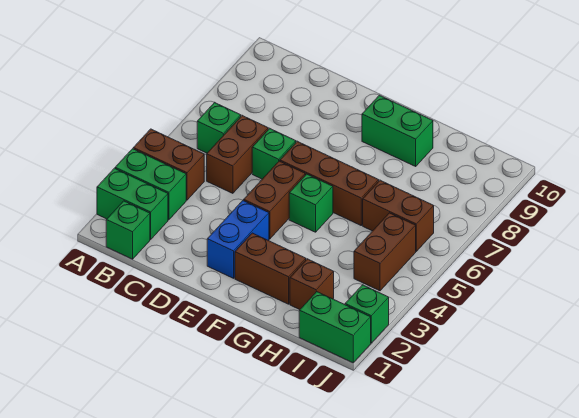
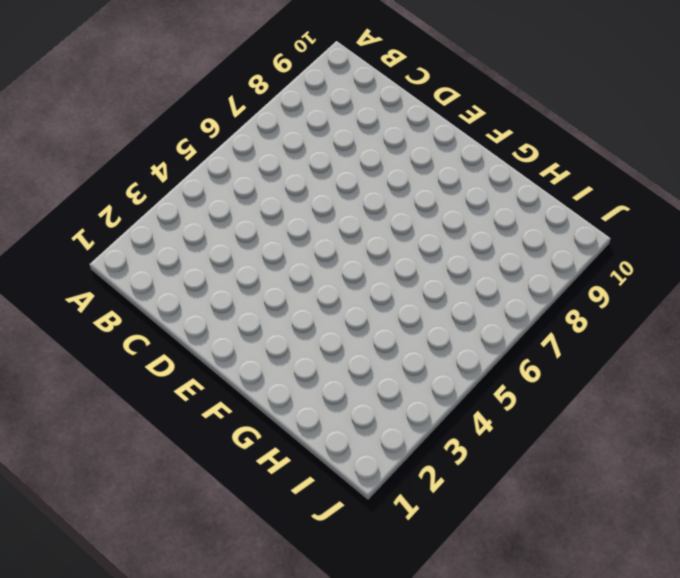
none -> green brick A2:B2 level 1
none -> green brick A3:B3 level 1
none -> brown brick A4:B4 level 1

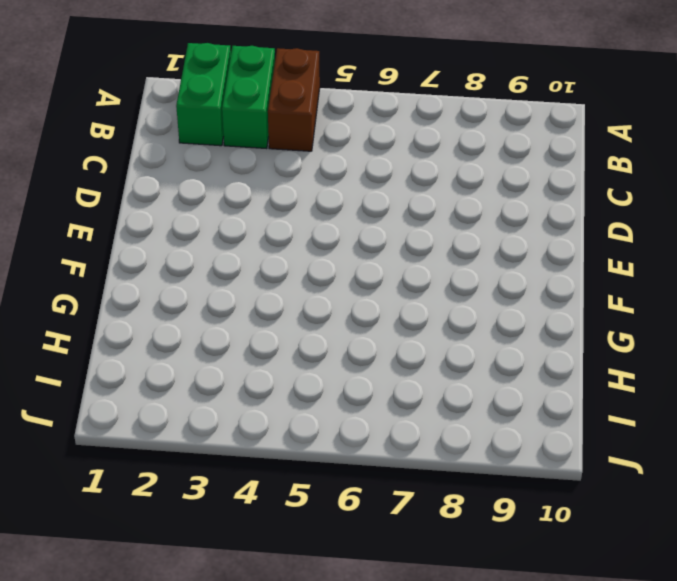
none -> green brick B1 level 1
none -> green brick B6 level 1
none -> brown brick C5:C6 level 1

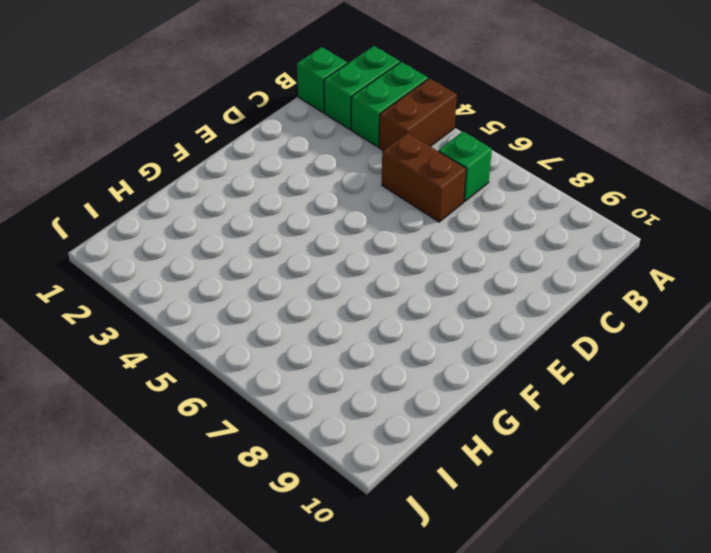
none -> green brick D6 level 1
none -> blue brick E2:E3 level 1
none -> brown brick E4:E5 level 1

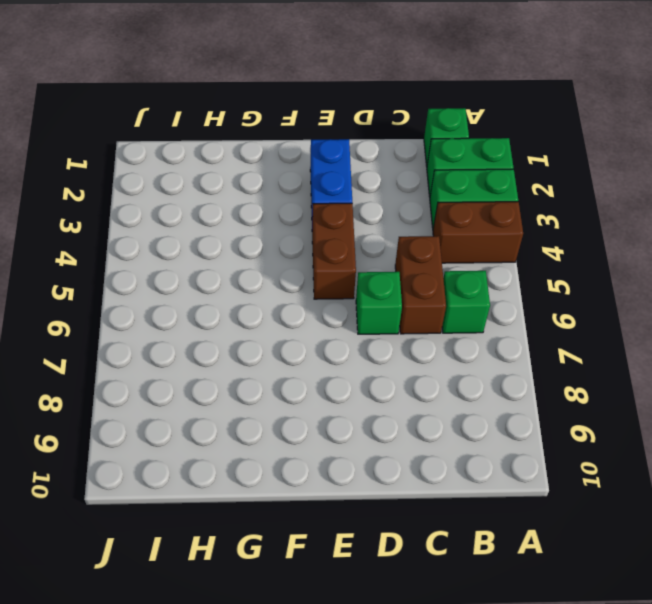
none -> brown brick E6:G6 level 1
none -> brown brick F2:G2 level 1
none -> green brick F5 level 1

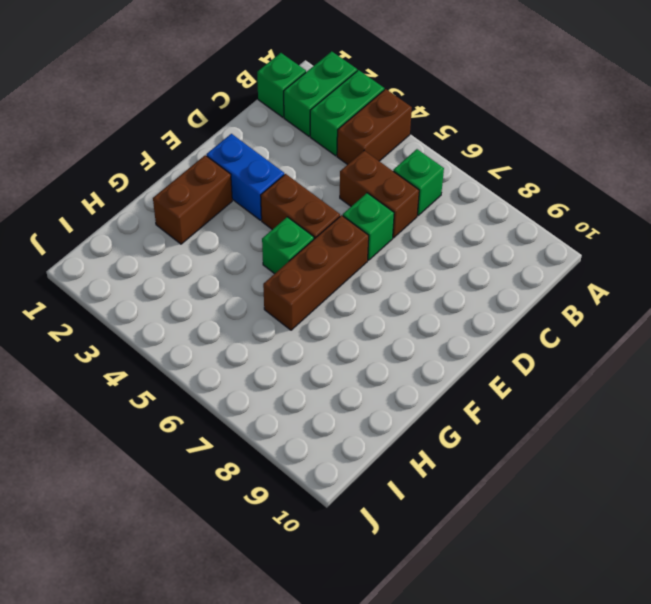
none -> green brick F9:G9 level 1
none -> brown brick H2 level 1
none -> brown brick H6:I6 level 1

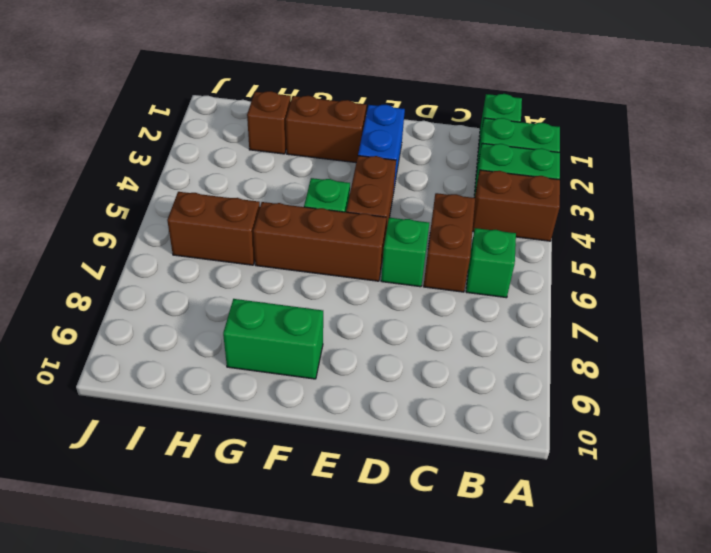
none -> green brick I1:J1 level 1
none -> brown brick I4:I5 level 1
none -> green brick J2 level 1

